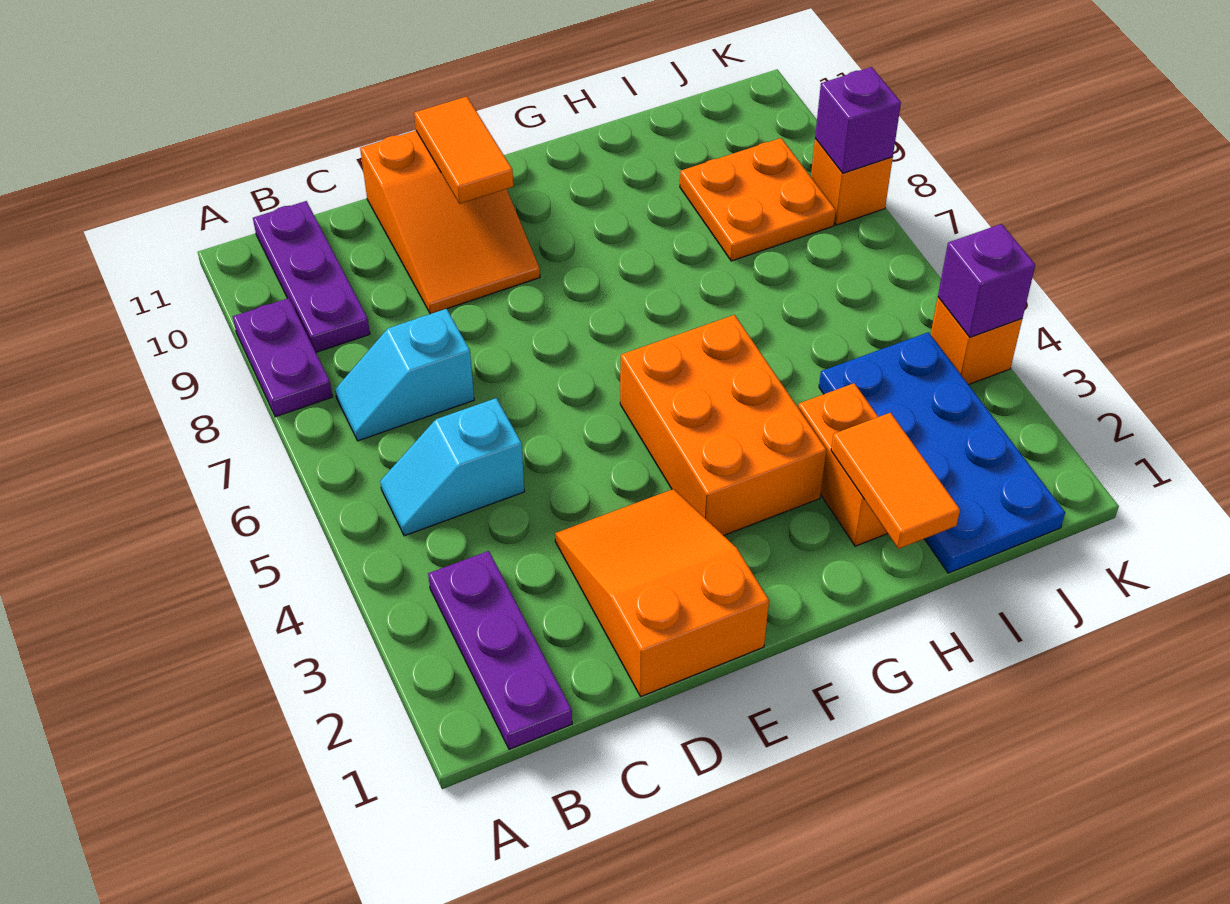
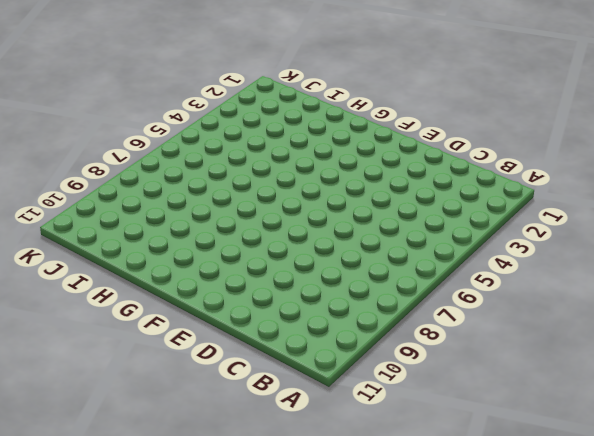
none -> purple plate A8:A9 level 1
none -> purple plate B1:B3 level 1
none -> cyan slope B5:C5 level 1 top C

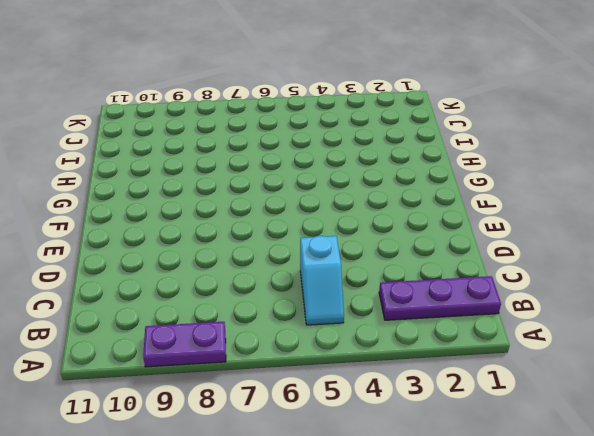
none -> cyan slope B7:C7 level 1 top C
none -> purple plate B9:B11 level 1
none -> orange slope D1:E3 level 1 top 1

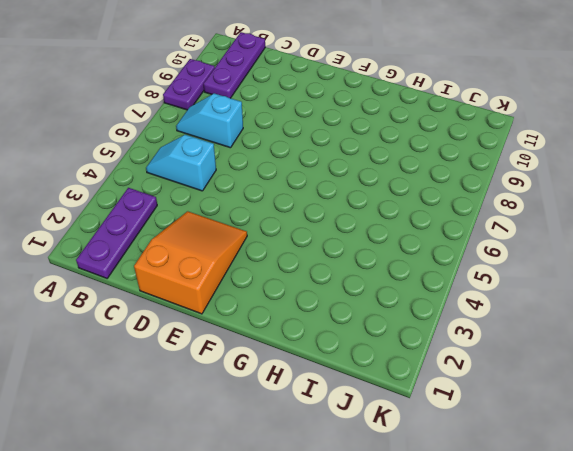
none -> orange slope D9:E11 level 1 top 11
none -> orange brick F3:G5 level 1
none -> orange brick H2:H3 level 1

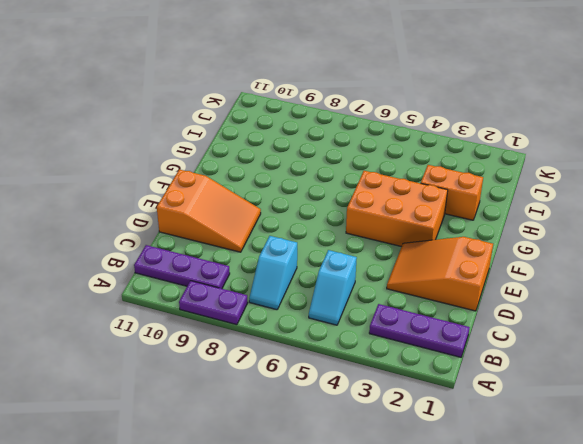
none -> blue plate I1:J4 level 1
none -> orange plate I8:J9 level 1
none -> orange brick K4 level 1

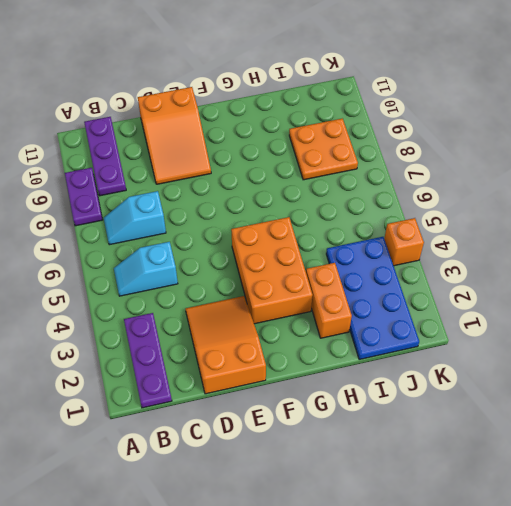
none -> orange brick K8 level 1
none -> orange tile E10:E11 level 2
none -> orange tile H1:H2 level 2

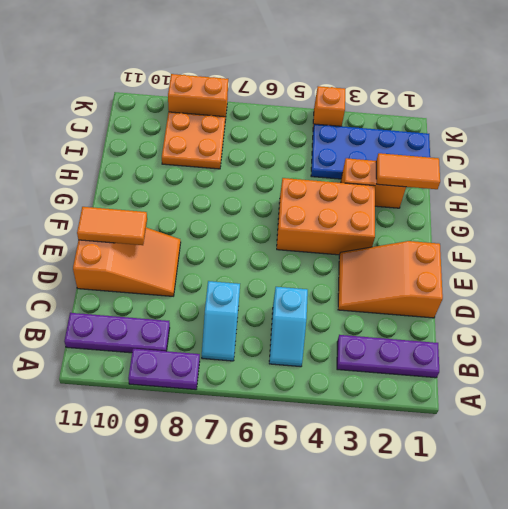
orange brick K8:K9 level 1 -> orange brick K8 level 1
none -> purple brick K4 level 2
none -> purple brick K8 level 2

